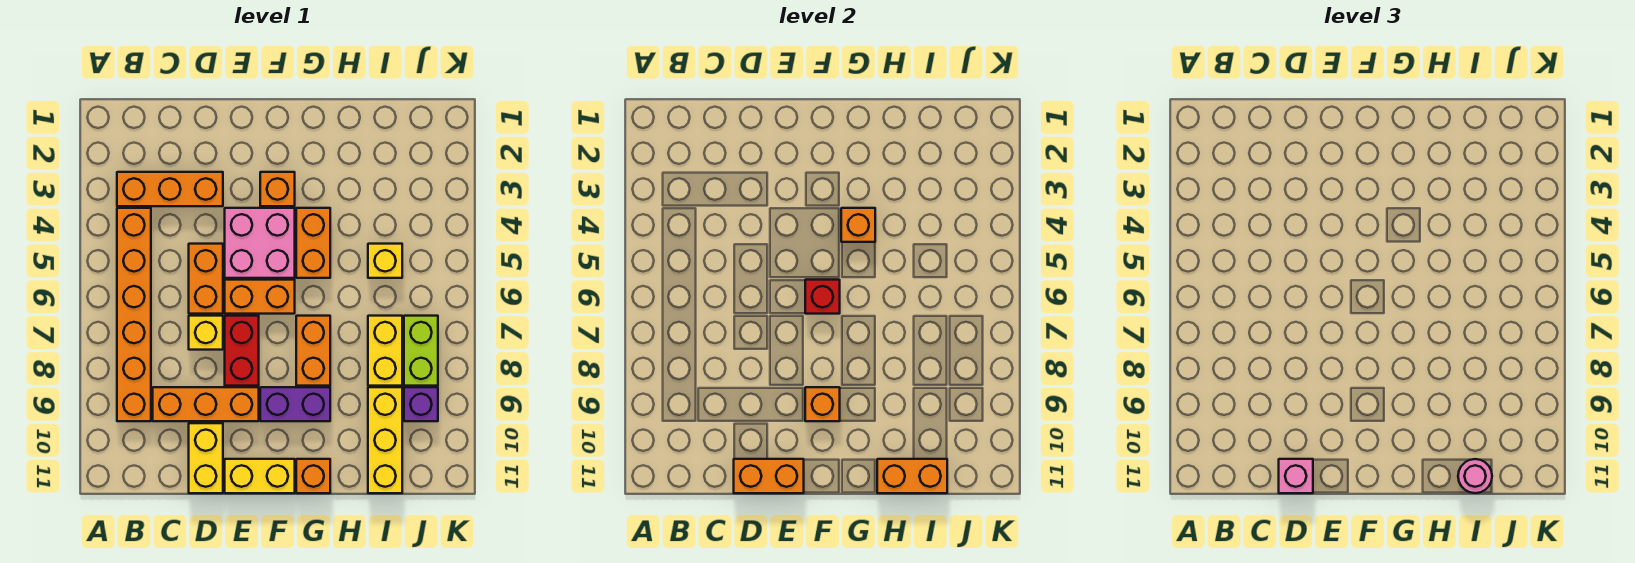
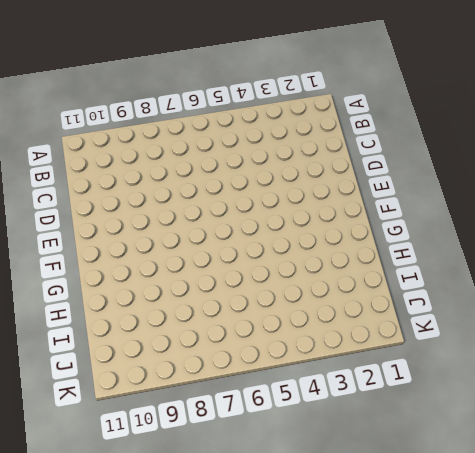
none -> orange brick B3:D3 level 1
none -> orange brick B4:B9 level 1
none -> orange brick C9:E9 level 1

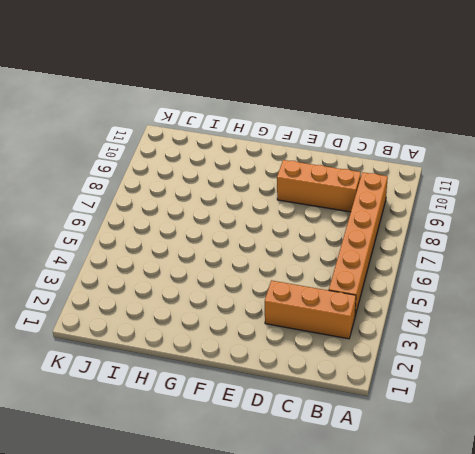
none -> orange brick D5:D6 level 1
none -> yellow brick D7 level 1
none -> yellow brick D10:D11 level 1

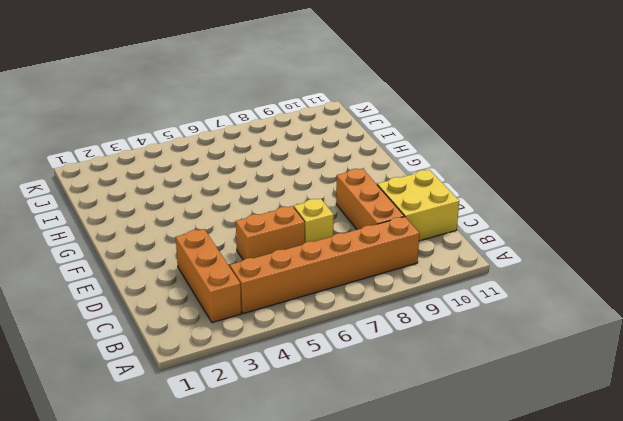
yellow brick C10:D11 level 1 -> yellow brick D10:D11 level 1
none -> pink brick E4:F5 level 1
none -> orange brick E6:F6 level 1
none -> red brick E7:E8 level 1

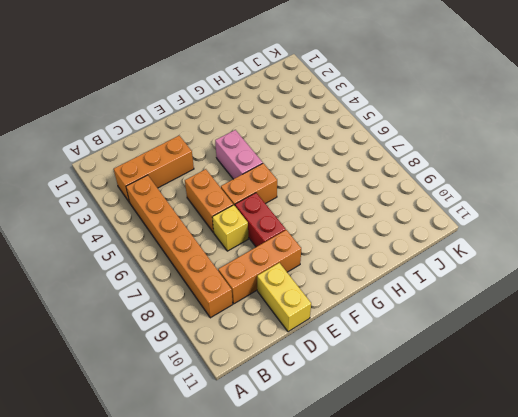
pink brick F4:F5 level 1 -> pink brick E4:F5 level 1
none -> yellow brick E11:F11 level 1
none -> orange brick F3 level 1
none -> purple brick F9:G9 level 1

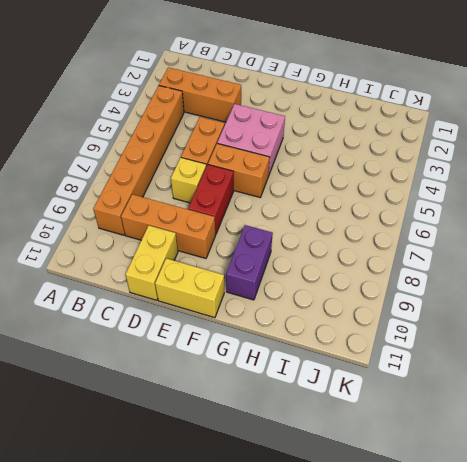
purple brick G9:G10 level 1 -> purple brick F9:G9 level 1
none -> orange brick F3 level 1
none -> orange brick G4:G5 level 1
none -> orange brick G7:G8 level 1

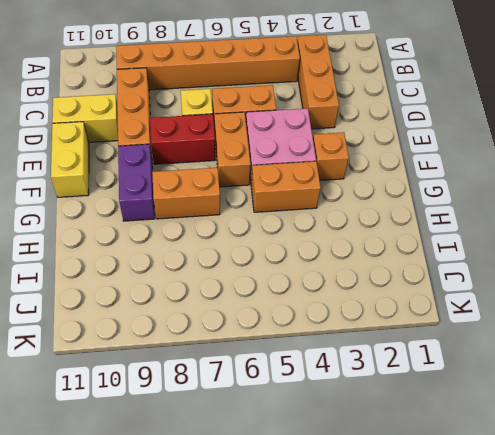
none -> orange brick G11 level 1
none -> yellow brick I5 level 1
none -> yellow brick I7:I8 level 1

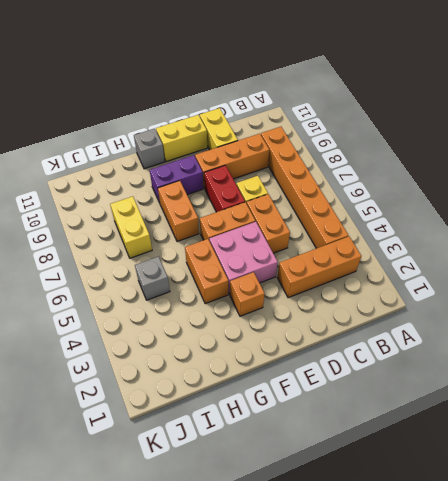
grey brick G11 level 1 -> orange brick G11 level 1
grey brick I5 level 1 -> yellow brick I5 level 1
none -> yellow brick I9:I11 level 1
none -> lime brick J7:J8 level 1
none -> purple brick J9 level 1

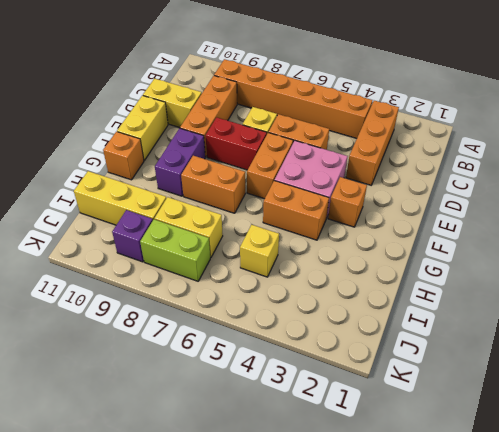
none -> orange brick D11:E11 level 2
none -> red brick F6 level 2
none -> orange brick F9 level 2

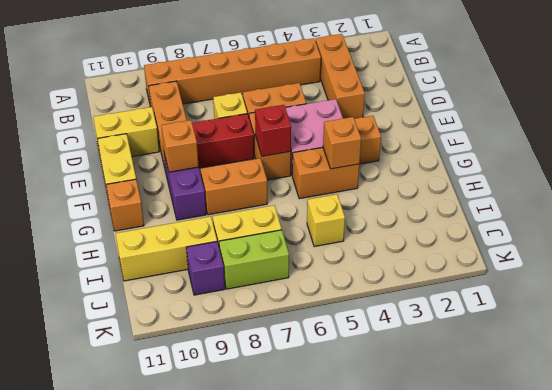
none -> orange brick D11:E11 level 2
none -> orange brick H11:I11 level 2
none -> pink brick D11 level 3

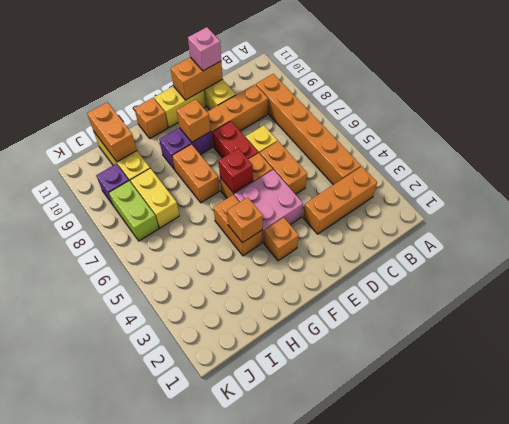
orange brick I10:I11 level 2 -> orange brick H11:I11 level 2
none -> yellow brick I5 level 1
none -> pink round brick I11 level 3

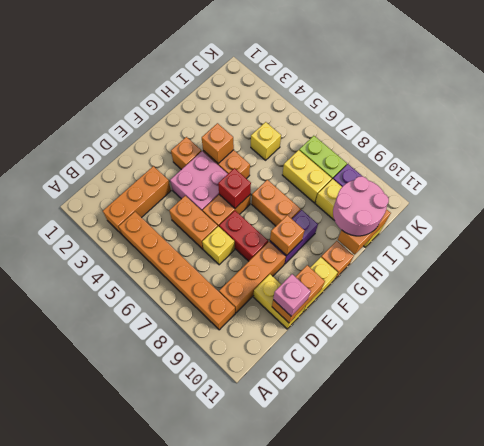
pink round brick H10:I11 level 3 -> pink round brick I11 level 3

